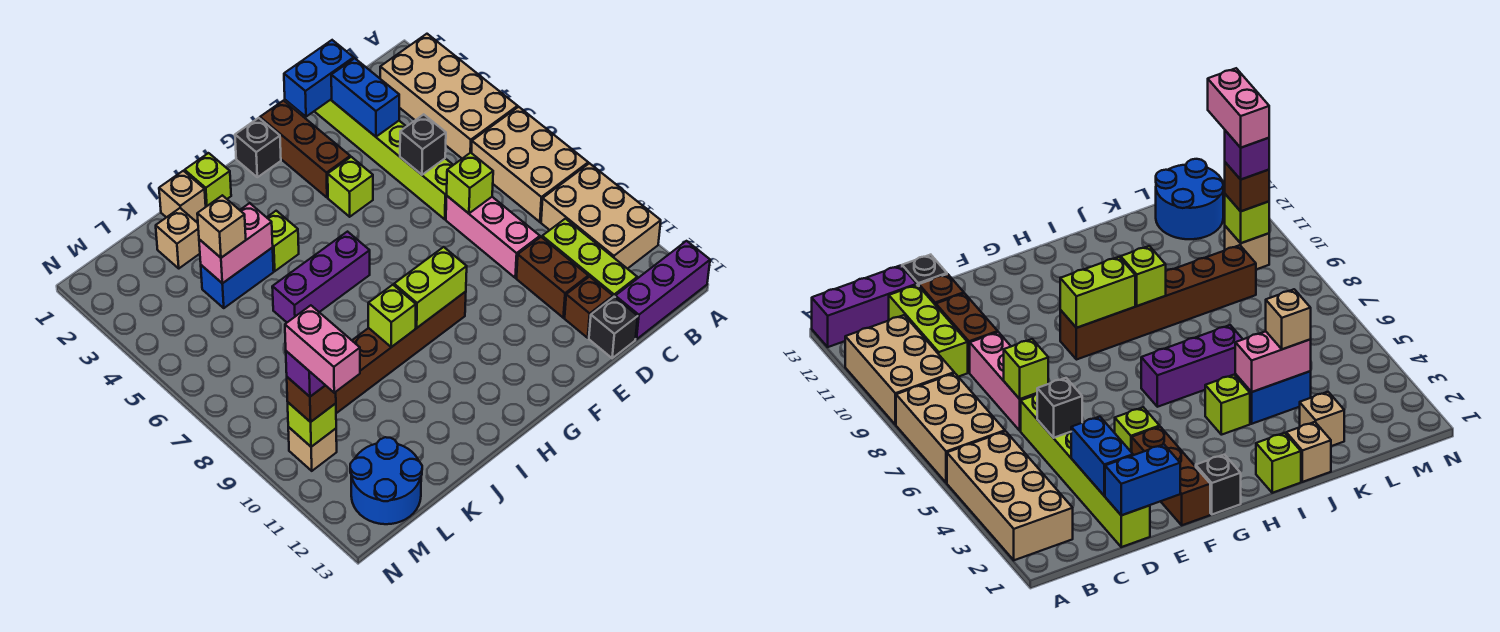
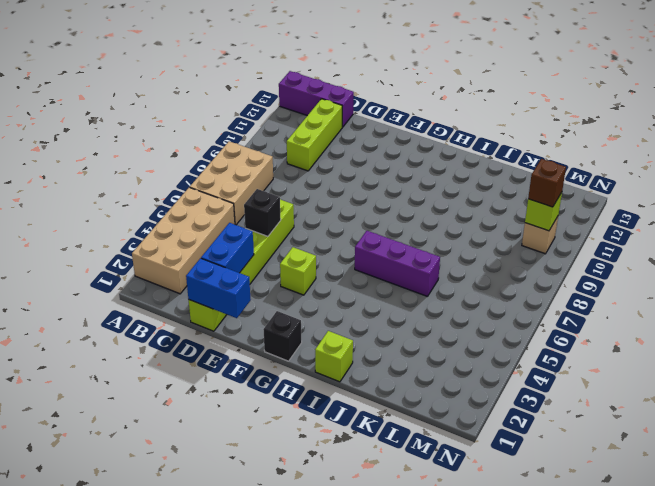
none -> tan brick A9:B11 level 1
none -> pink brick D7:D9 level 1
none -> brown brick D10:D11 level 1
none -> brown brick D12 level 1

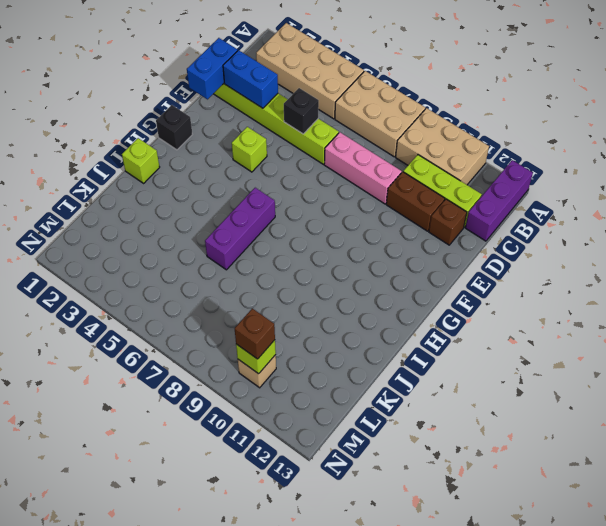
none -> black brick D13 level 1
none -> brown brick F1:F3 level 1
none -> brown brick G9:L9 level 1
none -> lime brick I4 level 1

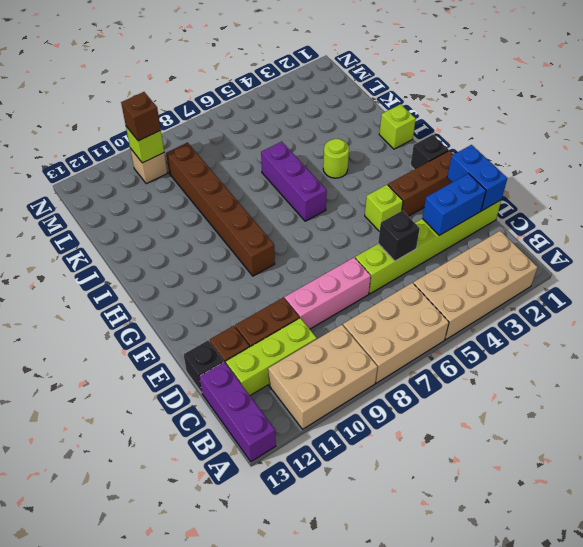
lime round brick I4 level 1 -> lime brick I4 level 1
none -> tan brick J1 level 1
none -> blue brick J4:K4 level 1
none -> tan brick K2 level 1
none -> blue round brick L12:M13 level 1

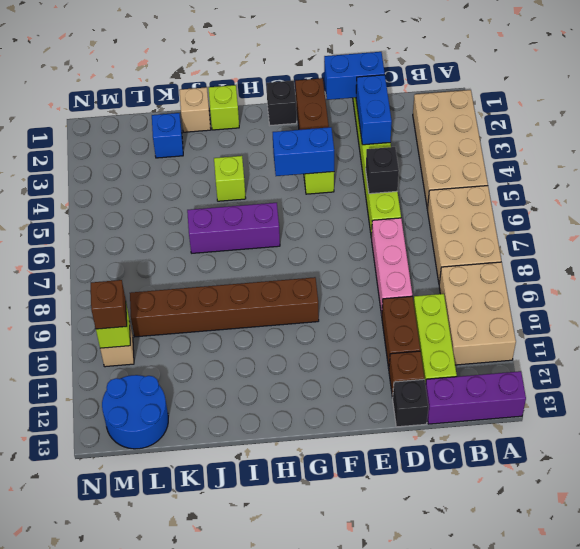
blue brick F4:G4 level 2 -> blue brick J4:K4 level 1
blue brick K2 level 1 -> tan brick K2 level 1
none -> lime brick D7 level 2
none -> lime brick G9:H9 level 2
none -> lime brick I9 level 2
none -> pink brick J4:K4 level 2

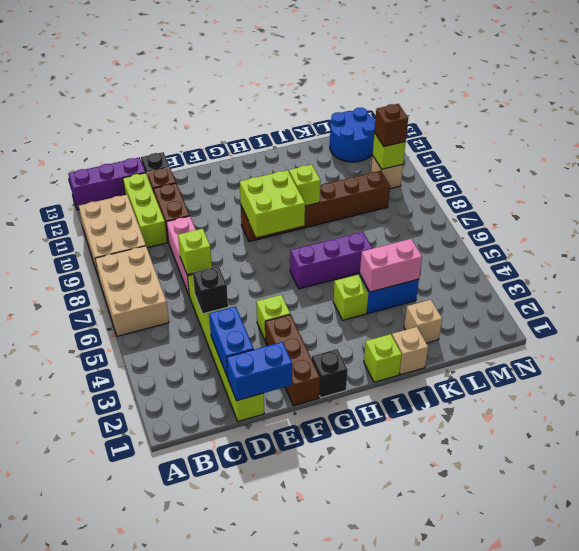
lime brick G8:H9 level 2 -> lime brick G9:H9 level 2
none -> tan brick A2:B5 level 1
none -> tan brick K4 level 3
none -> purple brick M10 level 4
none -> pink brick M10:M11 level 5

